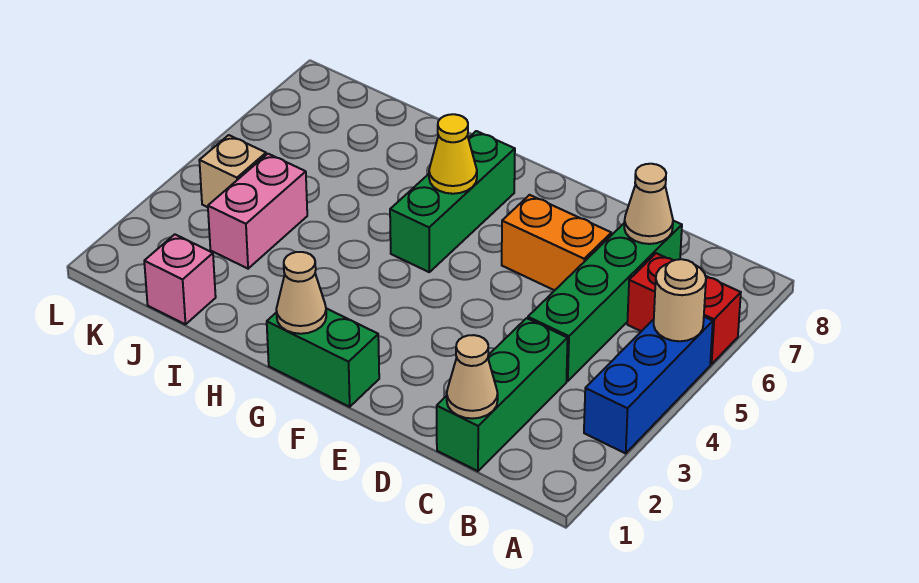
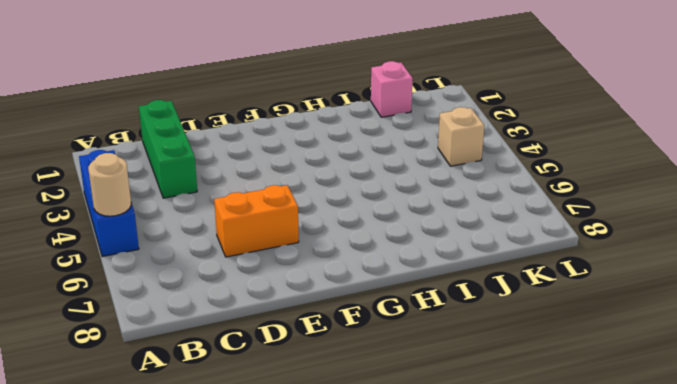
none -> red brick A6:B6 level 1
none -> green brick C4:C7 level 1
none -> green brick F1:G1 level 1

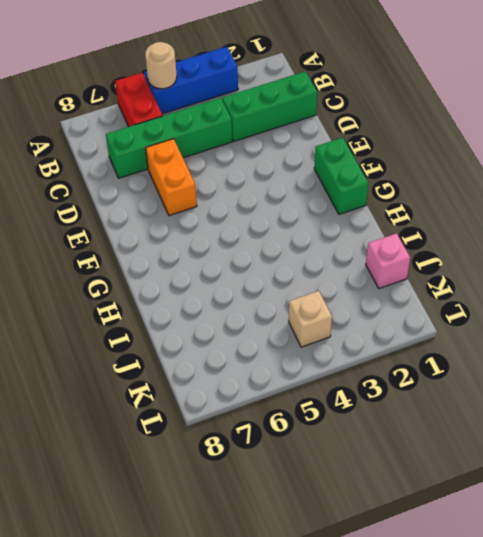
none -> green brick G5:G7 level 1
none -> pink brick J3:J4 level 1
none -> tan cone C1 level 2

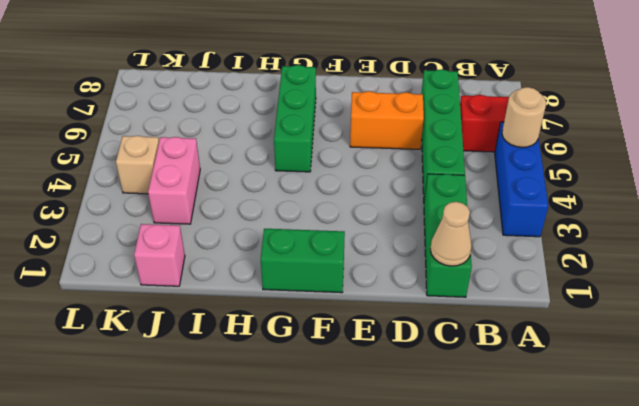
none -> tan cone C7 level 2
none -> tan cone G1 level 2
none -> yellow cone G6 level 2

